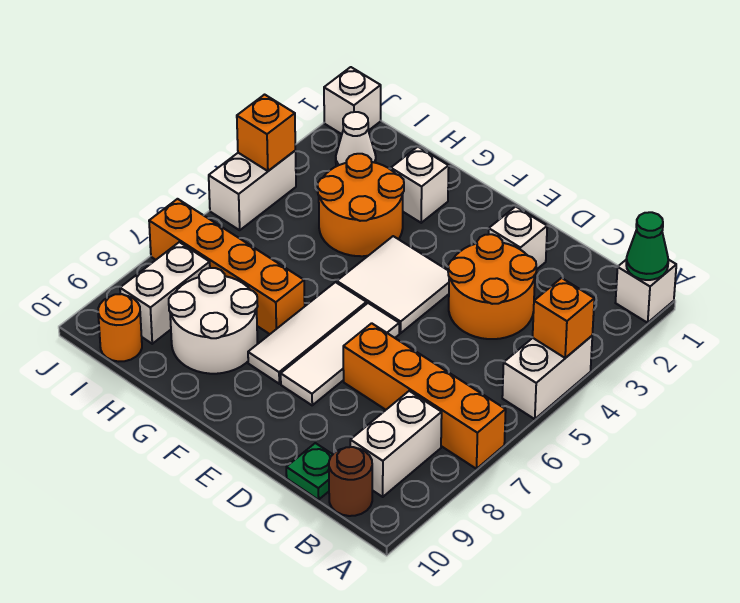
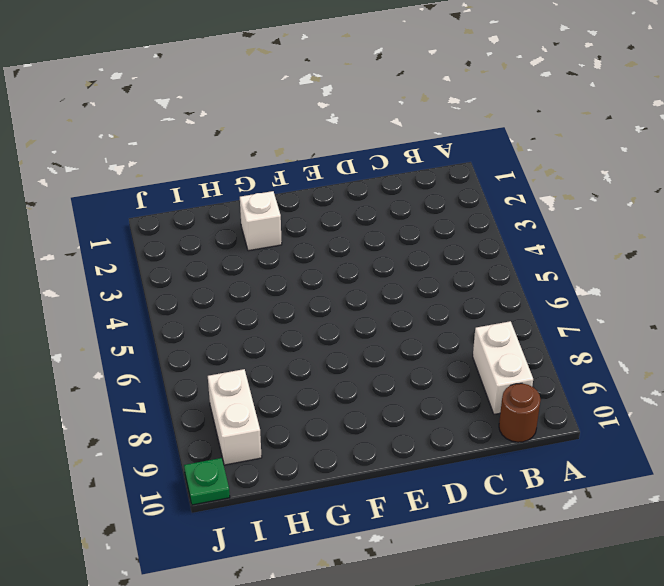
green plate J10 level 1 -> green plate C10 level 1
none -> white brick A1 level 1
none -> white brick A4:A5 level 1
none -> orange brick A7:D7 level 1

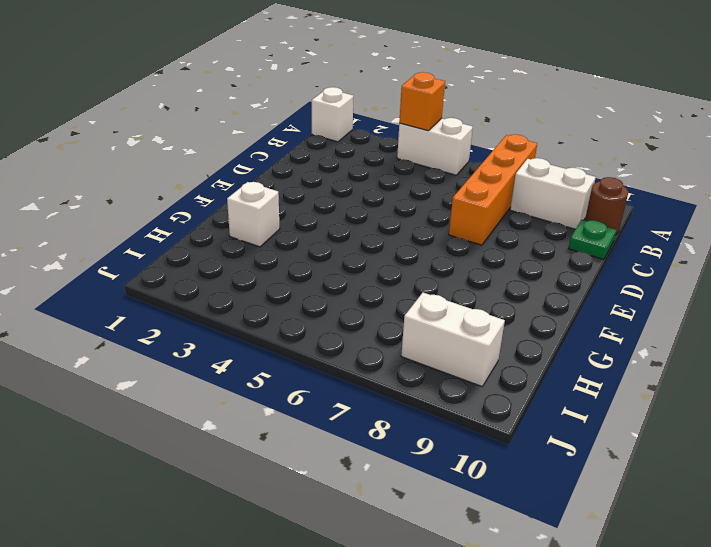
none -> orange round brick C3:D4 level 1
none -> white brick D2 level 1
none -> white tile E4:F5 level 1

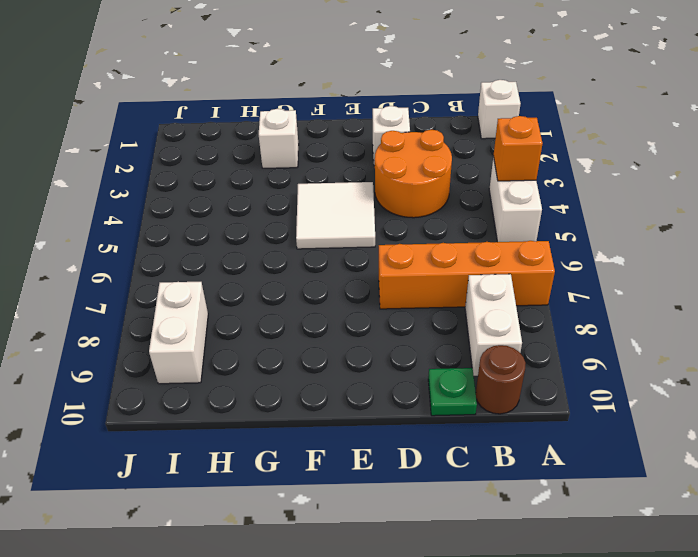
none -> white tile E6:E8 level 1
none -> white tile F6:F8 level 1
none -> orange round brick G3:H4 level 1

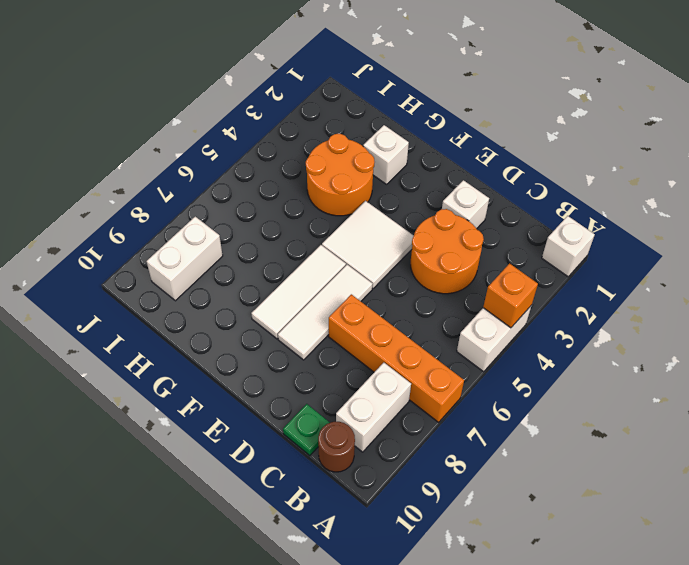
none -> orange brick G7:J7 level 1
none -> white round brick G8:H9 level 1
none -> white cone I2 level 1

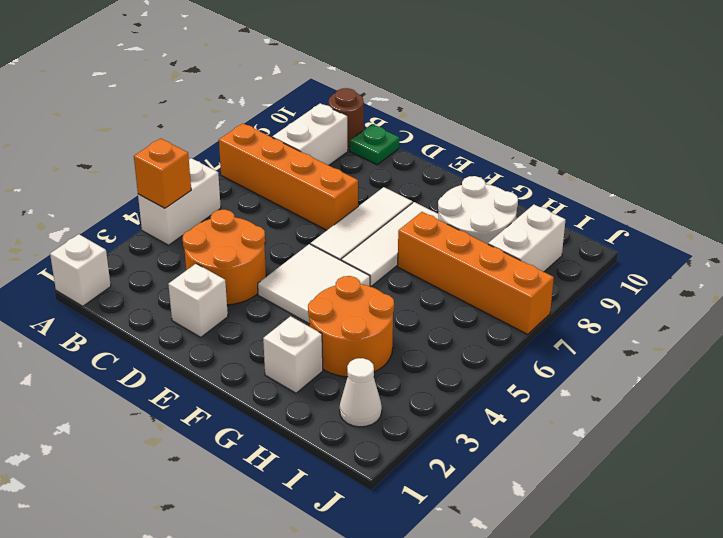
none -> orange round brick I10 level 1
none -> white brick J1 level 1
none -> white brick J4:J5 level 1

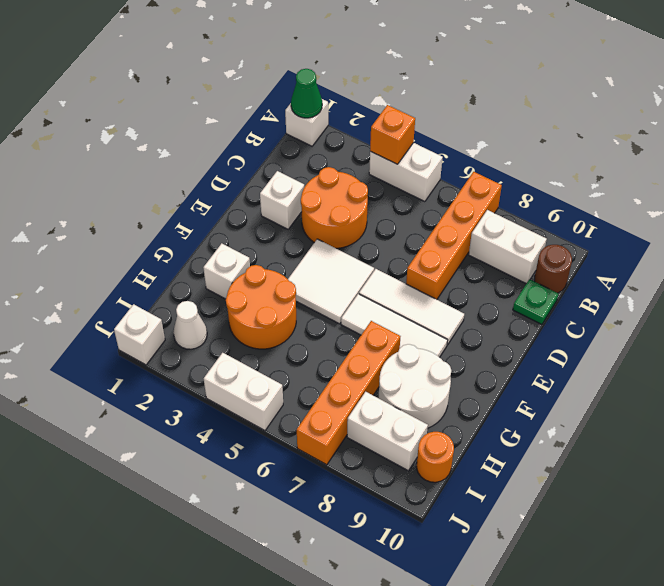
none -> orange brick J4 level 2

